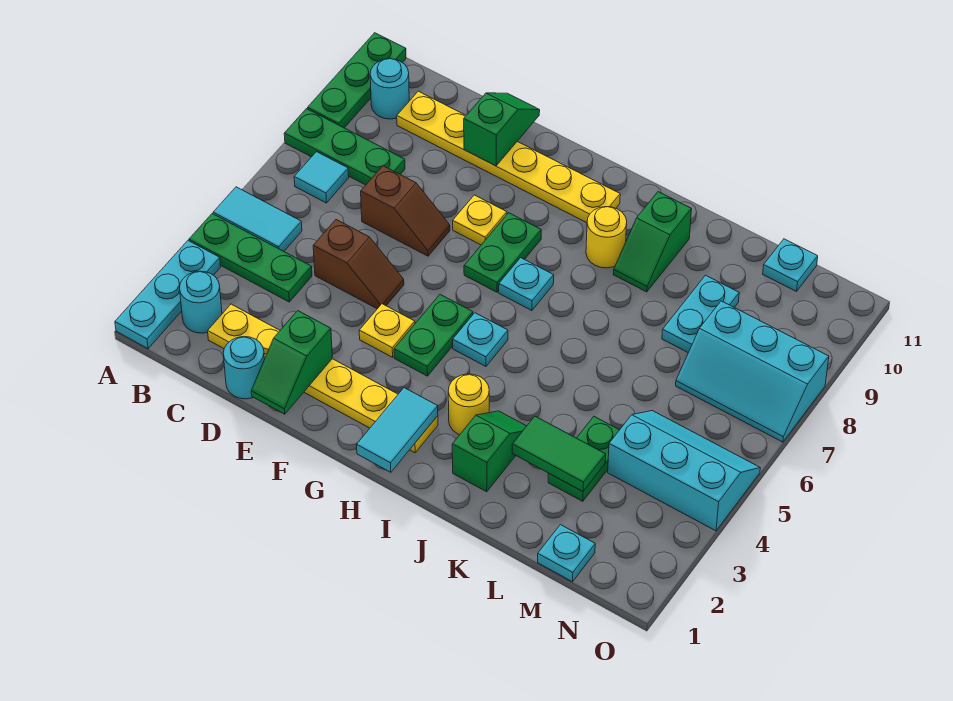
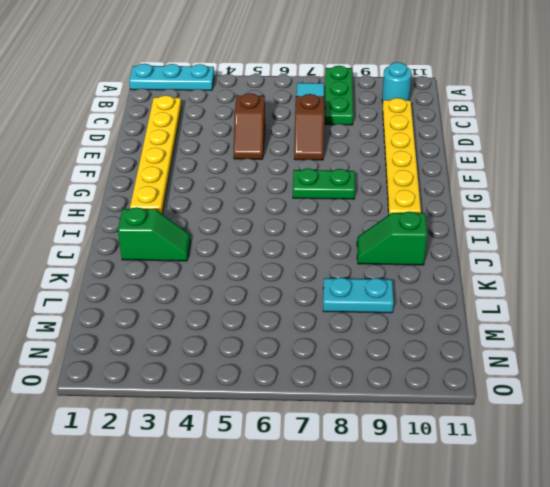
none -> green plate A4:C4 level 1
none -> cyan tile A5:B5 level 1
none -> green plate A9:A11 level 1
none -> cyan round brick B2 level 1

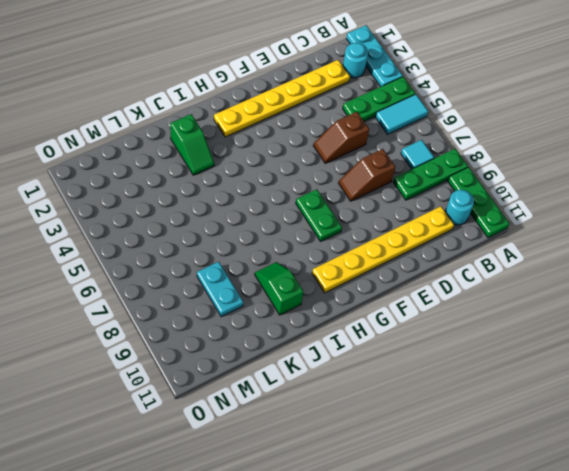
none -> cyan round brick D1 level 1
none -> yellow plate F4 level 1
none -> yellow plate F8 level 1
none -> green plate G4:G5 level 1

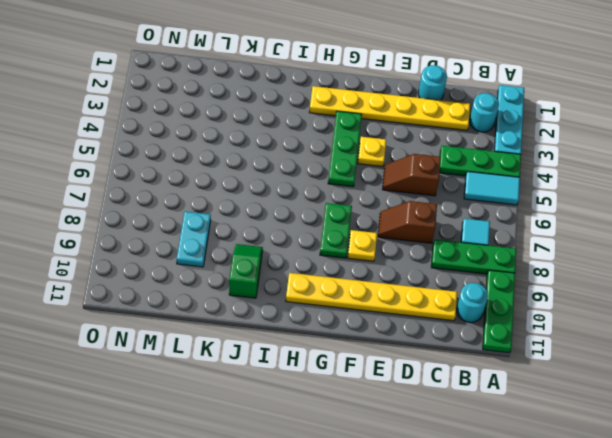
green plate G3:G5 level 1 -> green plate G4:G5 level 1
none -> cyan plate H5 level 1
none -> cyan plate H7 level 1
none -> yellow round brick I3 level 1
none -> yellow round brick I9 level 1

